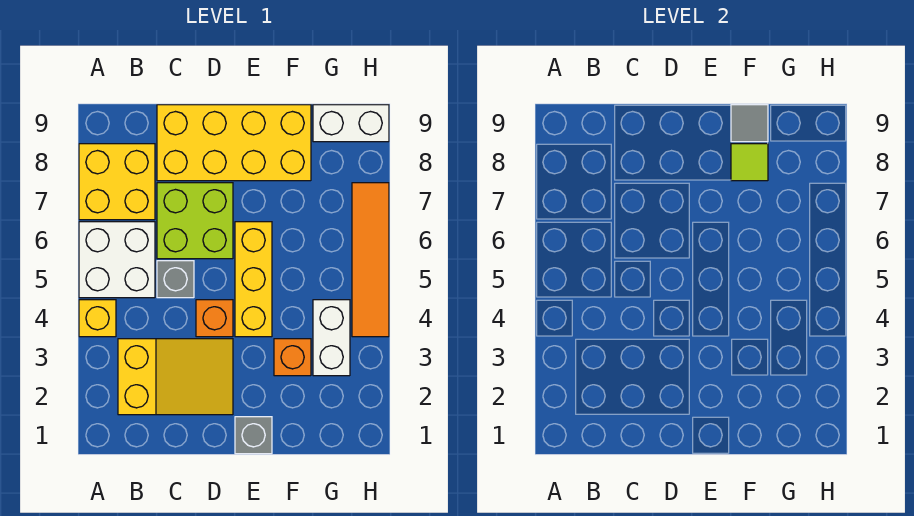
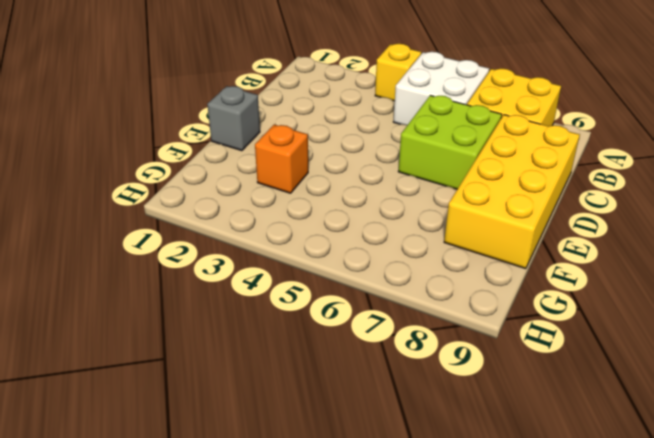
none -> yellow slope B2:D3 level 1 top B
none -> grey brick C5 level 1
none -> orange brick D4 level 1

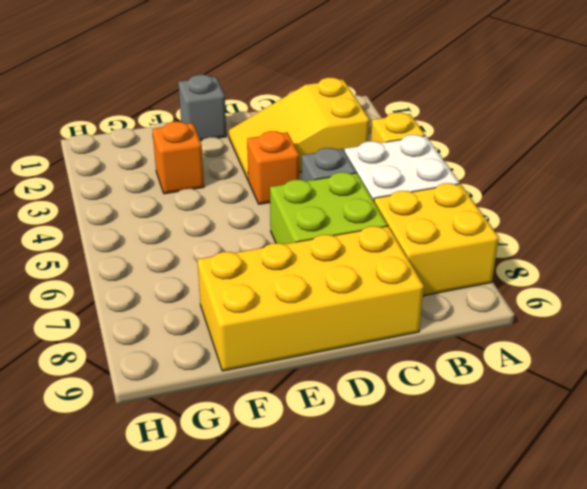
none -> yellow brick E4:E6 level 1
none -> white brick G3:G4 level 1
none -> white brick G9:H9 level 1

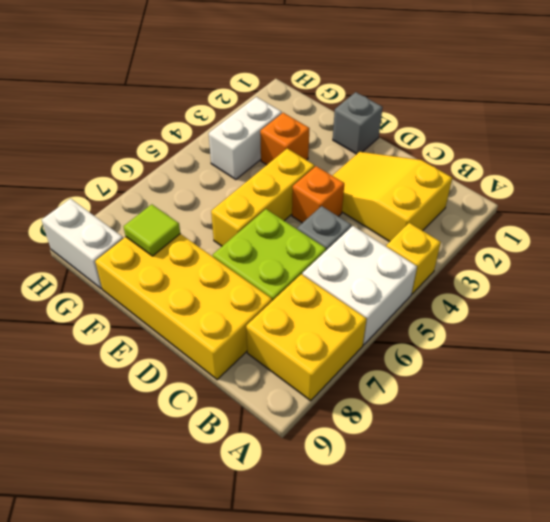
none -> orange tile H4:H7 level 1
none -> grey tile F9 level 2

